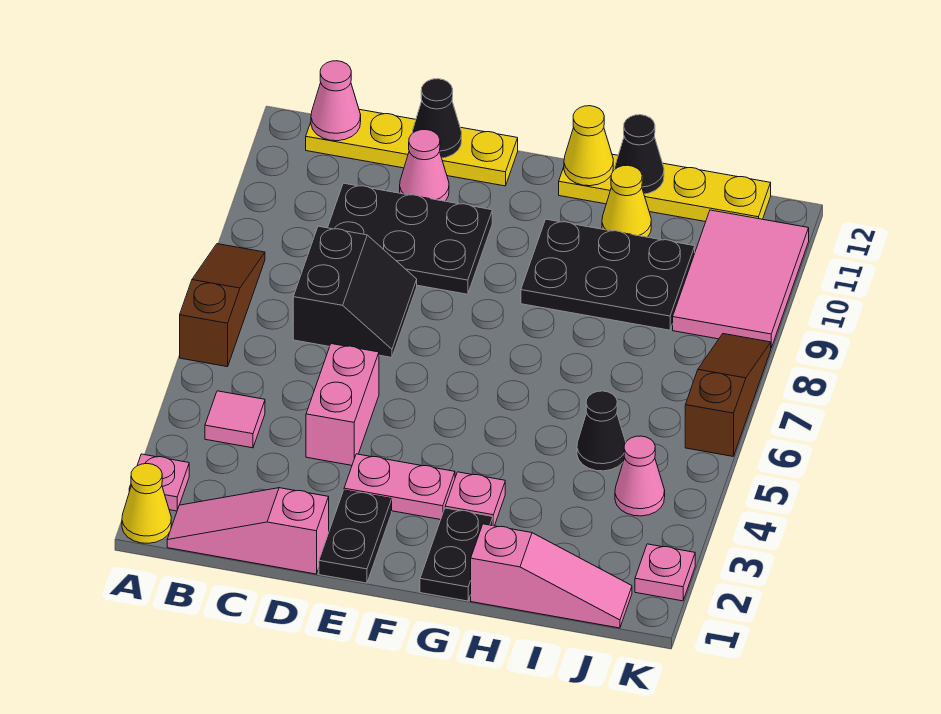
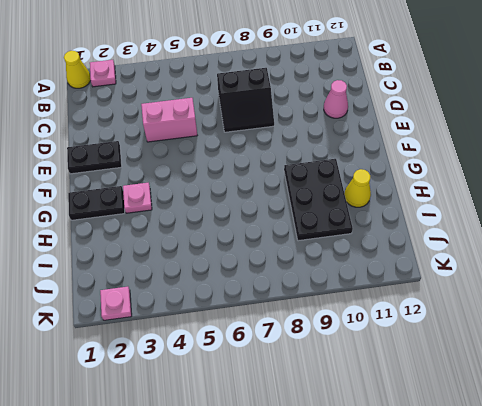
none -> brown slope A6:A8 level 1 top 6
none -> pink slope B1:D1 level 1 top D
none -> pink tile B4 level 1

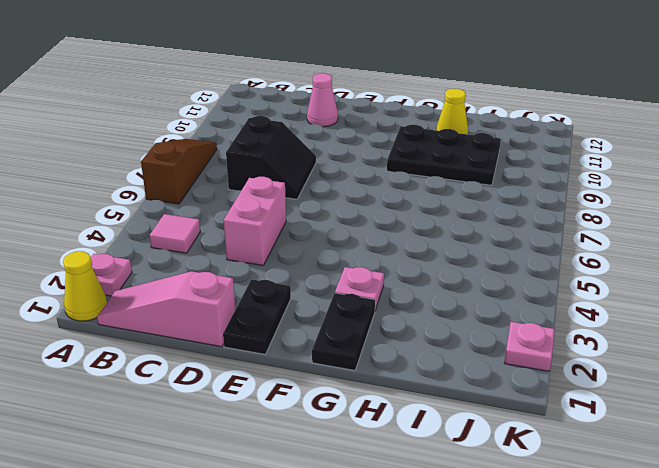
none -> yellow plate B12:E12 level 1
none -> black plate C9:E10 level 1
none -> pink plate E3:F3 level 1

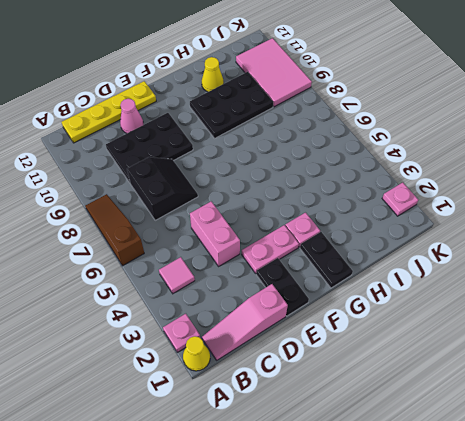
none -> yellow plate G12:J12 level 1
none -> pink slope H1:J1 level 1 top H
none -> black cone I5 level 1

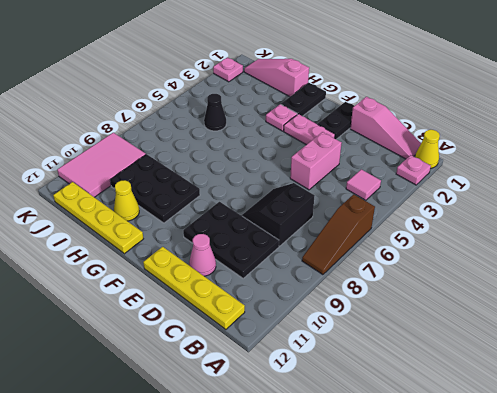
none -> pink cone J4 level 1
none -> brown slope K6:K8 level 1 top 6
none -> pink cone B12 level 2

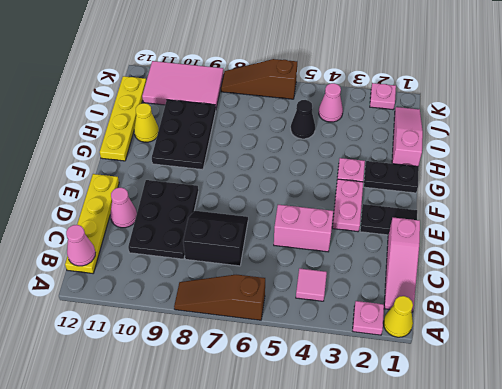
none -> black cone D12 level 2
none -> yellow cone G12 level 2
none -> black cone H12 level 2

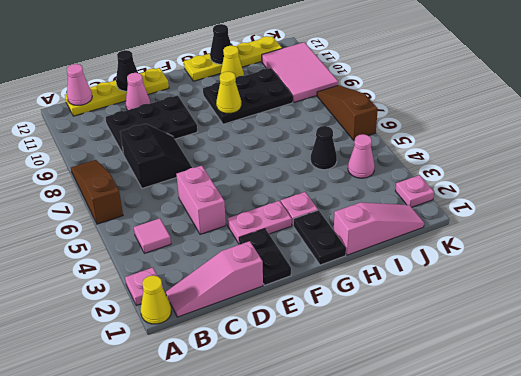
yellow cone G9 level 2 -> yellow cone G12 level 2

